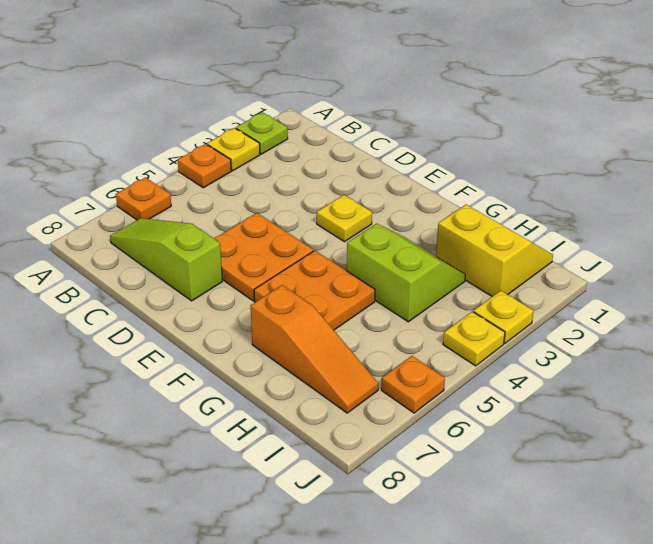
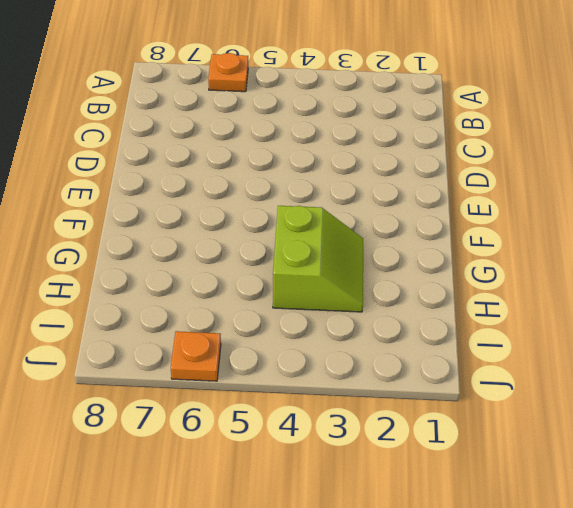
none -> lime plate A2 level 1
none -> yellow plate A3 level 1
none -> orange plate A4 level 1

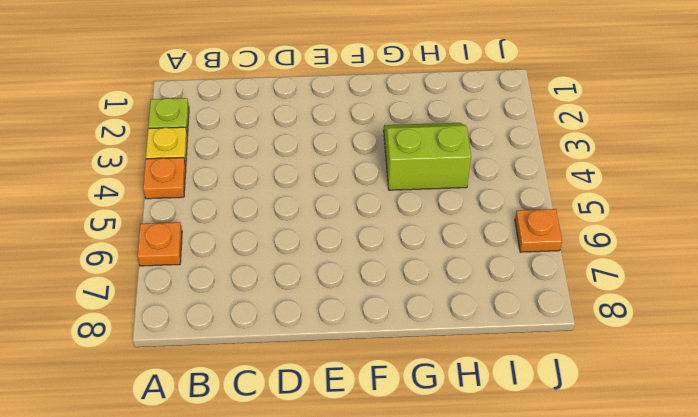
none -> lime slope B7:D7 level 1 top D
none -> orange plate D5:E6 level 1
none -> yellow plate E3 level 1

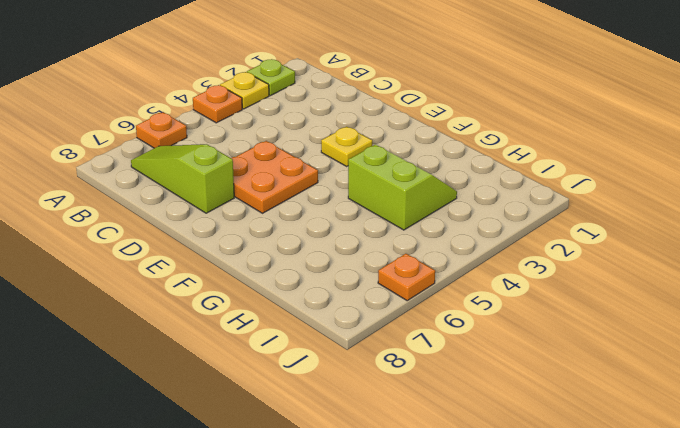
none -> orange plate F5:G6 level 1
none -> orange slope G7:I7 level 1 top G
none -> yellow slope H1:I2 level 1 top 2

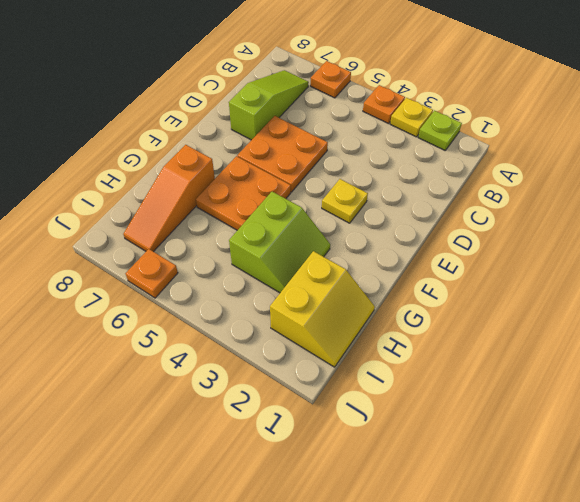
none -> yellow plate J3 level 1
none -> yellow plate J4 level 1

